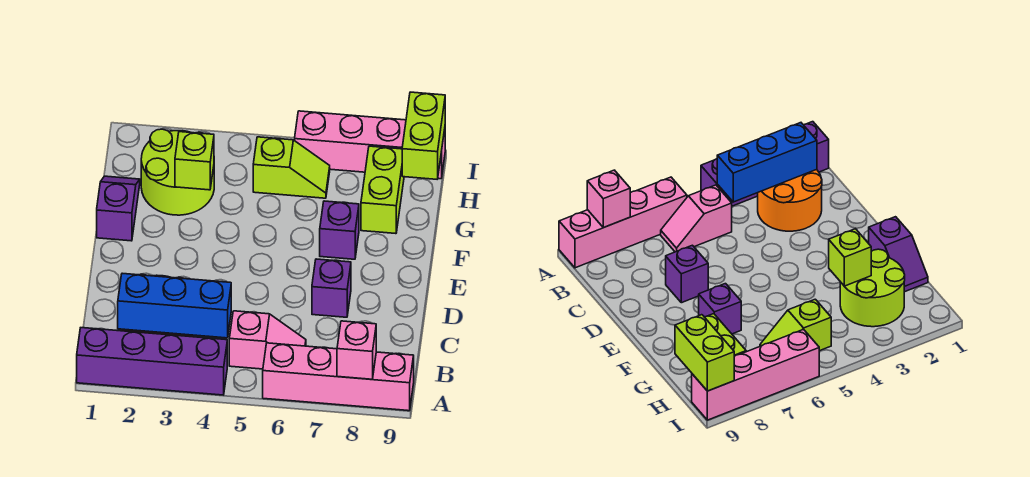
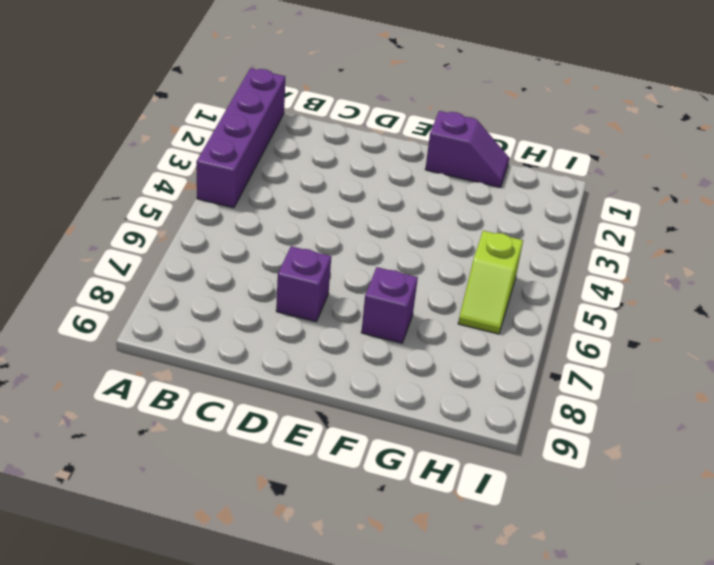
none -> pink brick A6:A9 level 1
none -> orange round brick B2:C3 level 1
none -> pink slope B5:B6 level 1 top 5

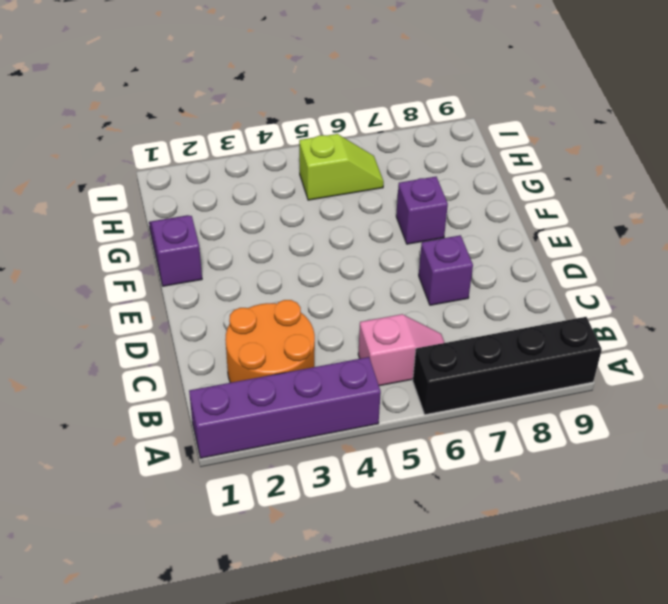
black brick A6:A9 level 1 -> pink brick A6:A9 level 1
none -> lime round brick G2:H3 level 1
none -> lime brick G8:H8 level 1
none -> pink brick I6:I9 level 1

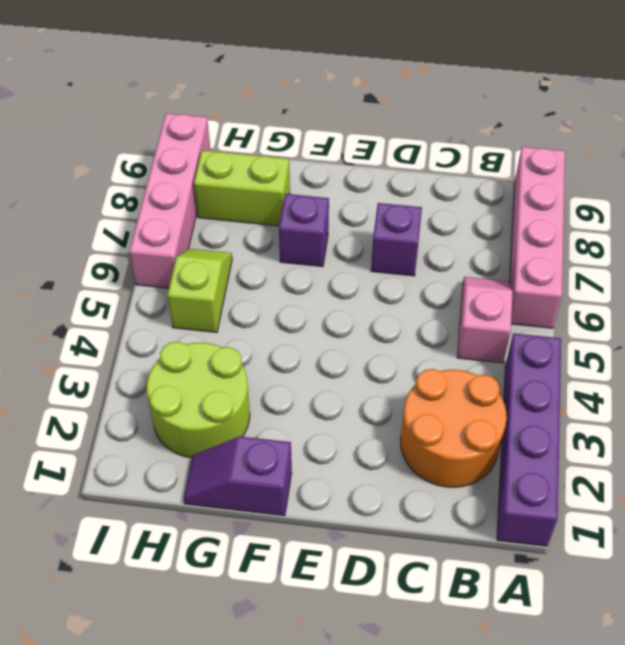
none -> pink brick A8 level 2
none -> blue brick B2:B4 level 2
none -> lime brick G3 level 2

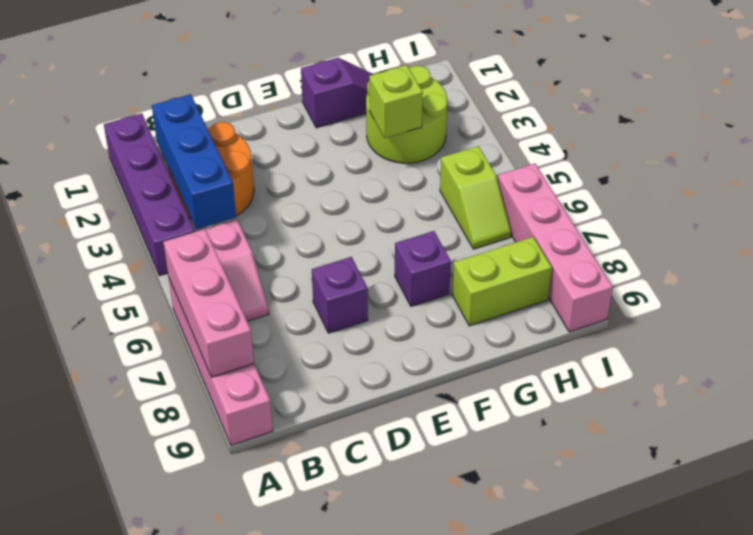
pink brick A6:A8 level 2 -> pink brick A8 level 2
none -> lime brick H9:I9 level 2

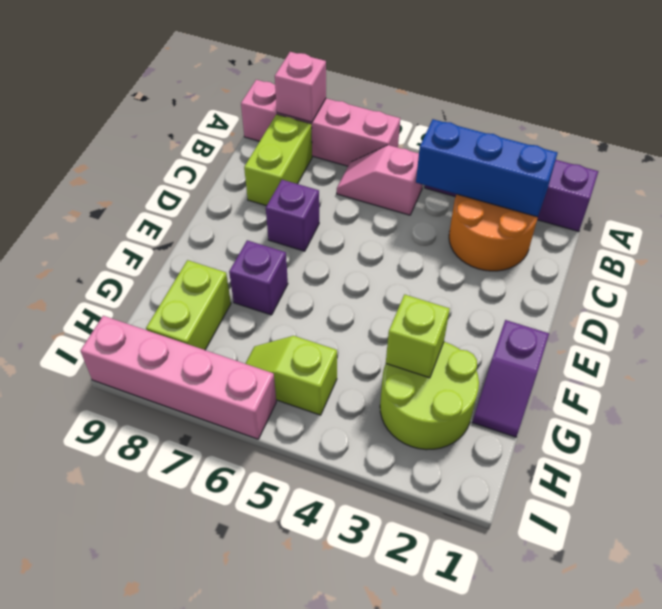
lime brick B8:C8 level 1 -> lime brick H9:I9 level 2

